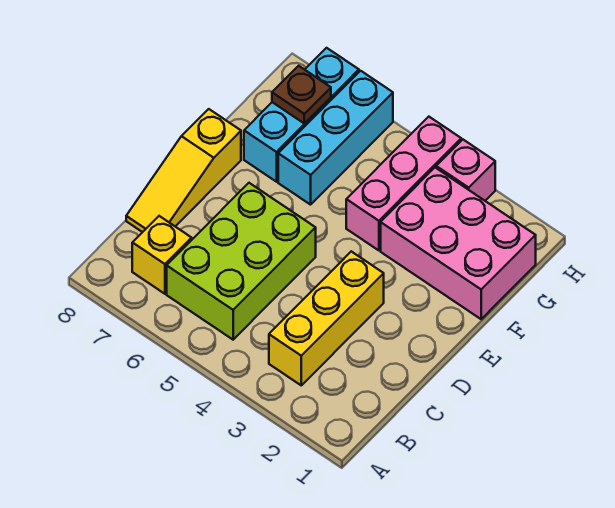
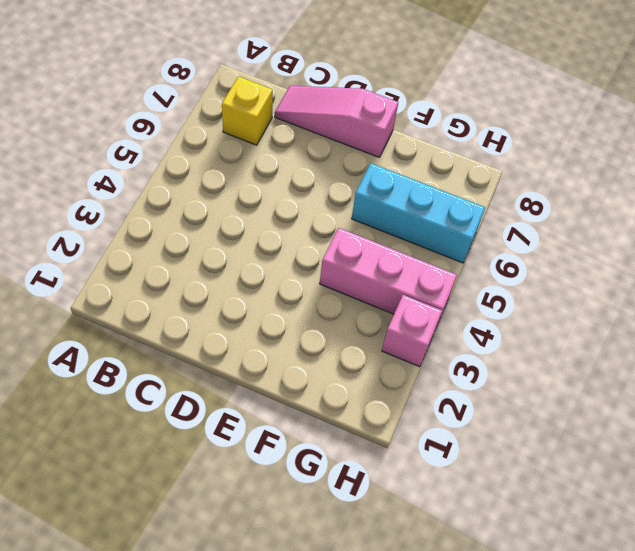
pink slope C8:E8 level 1 top E -> yellow slope C8:E8 level 1 top E
none -> yellow brick B3:D3 level 1
none -> lime brick B5:D6 level 1

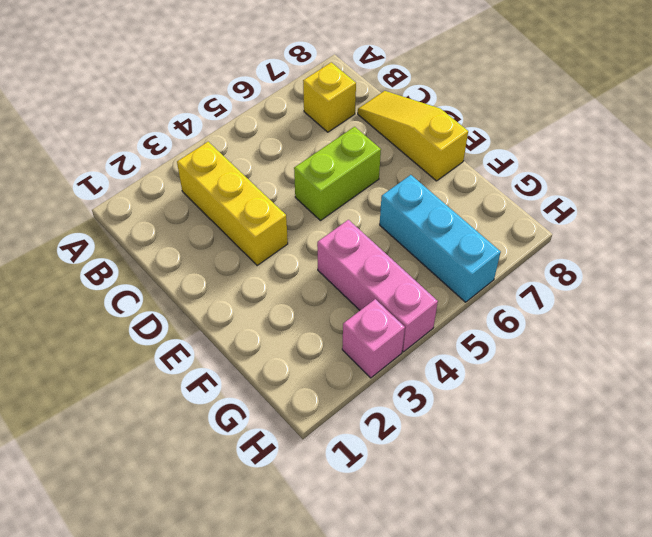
lime brick D5:D6 level 1 -> lime brick B5:D6 level 1
none -> pink brick F1:G3 level 1
none -> cyan brick F7:H7 level 1

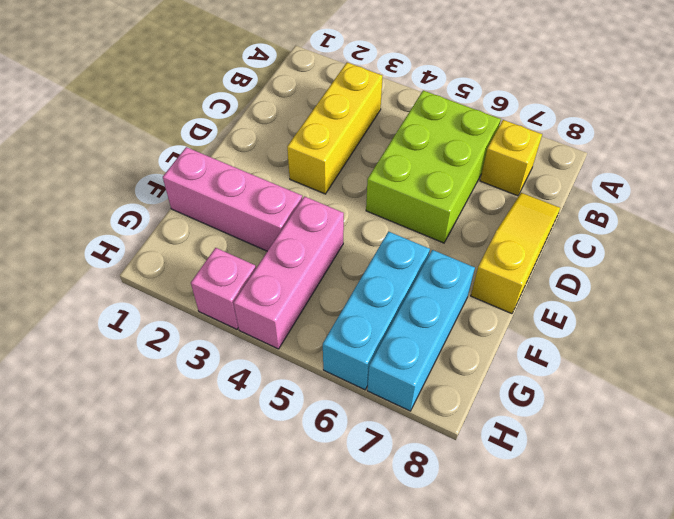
pink brick F1:F3 level 1 -> pink brick F1:G3 level 1
none -> brown plate G7 level 2

